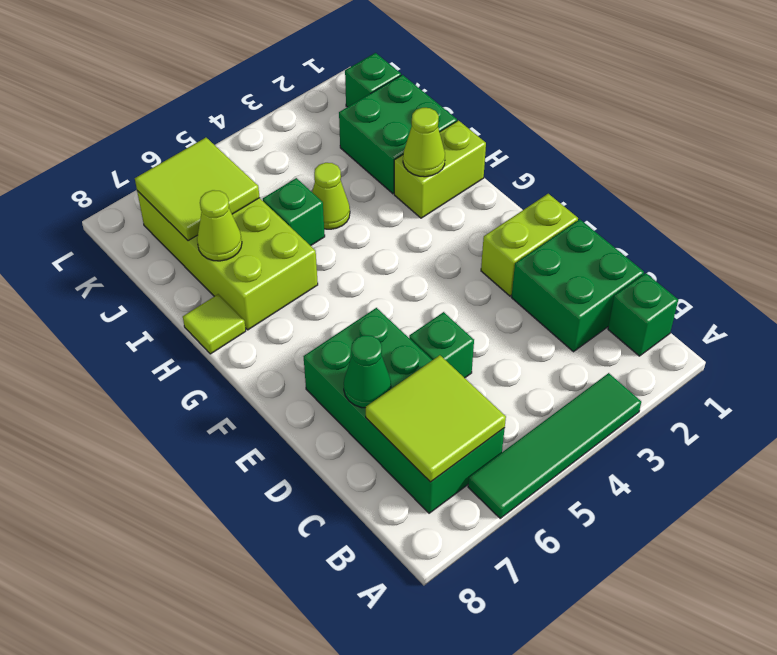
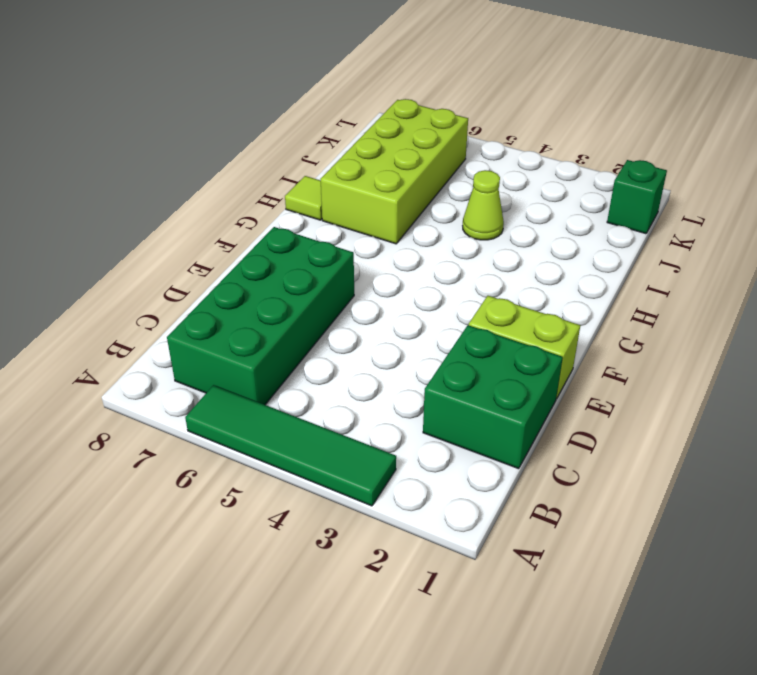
none -> green brick B1 level 1
none -> green brick D5 level 1
none -> lime brick H1:H2 level 1

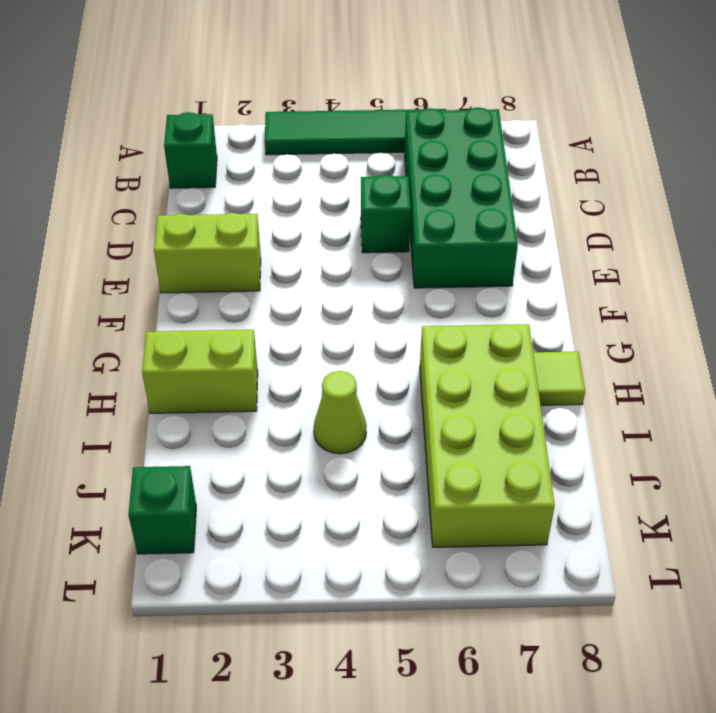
none -> green brick C1:D2 level 1
none -> green brick I1:J2 level 1
none -> green brick I5 level 1

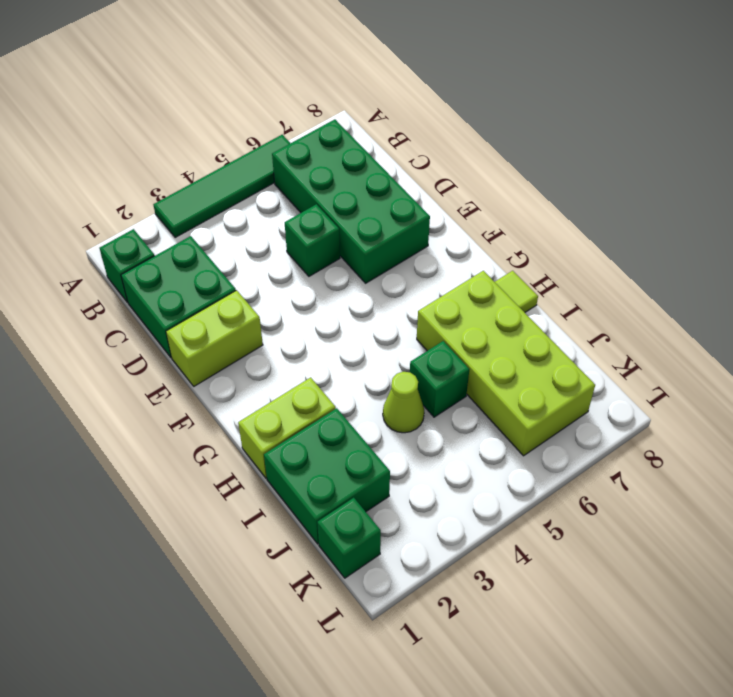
none -> lime tile B6:C7 level 2
none -> green cone D7 level 2
none -> lime cone H2 level 2

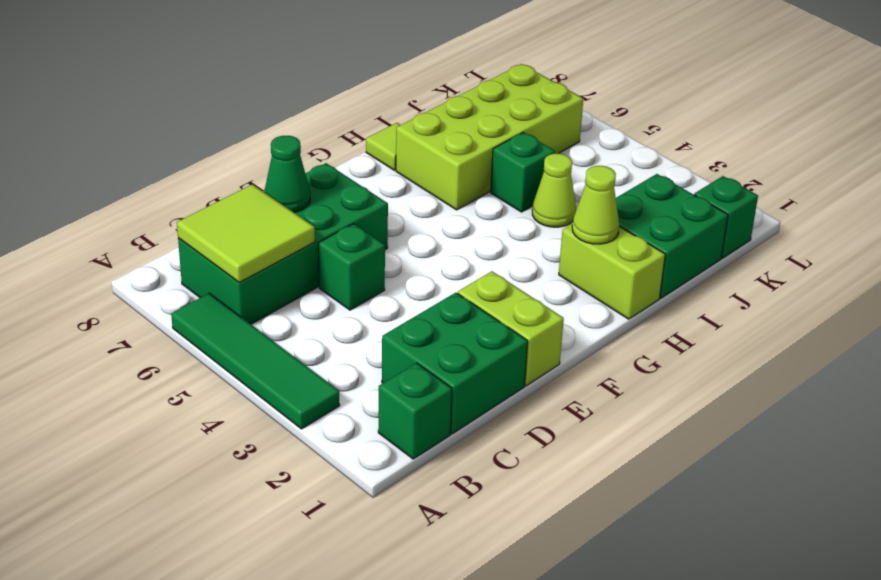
none -> lime cone I7 level 2
none -> lime tile J6:K7 level 2

